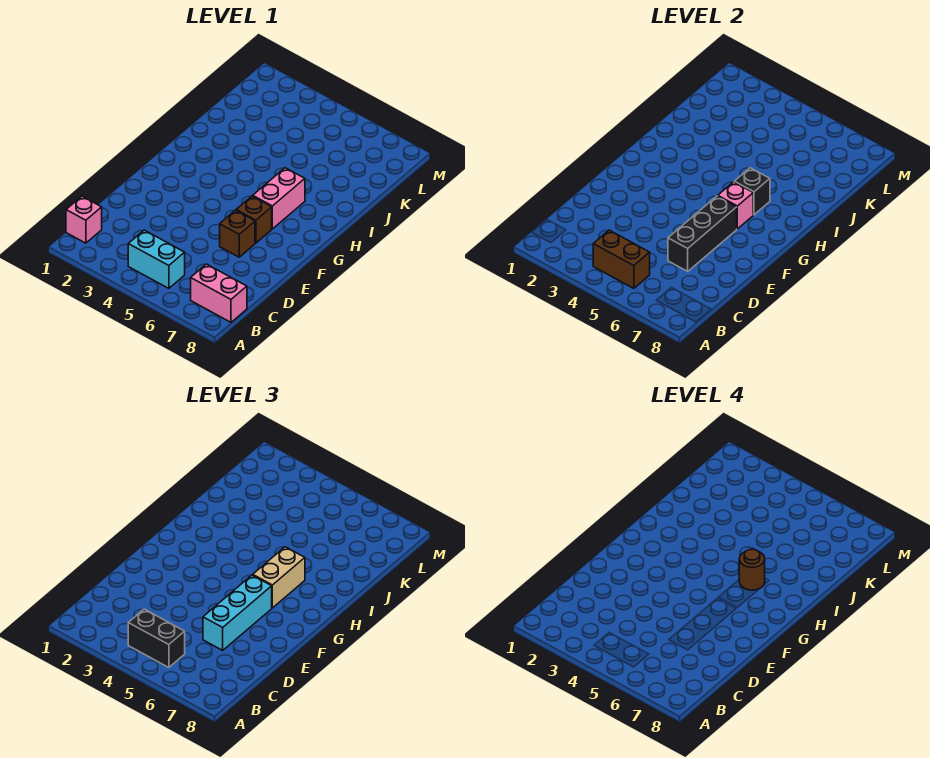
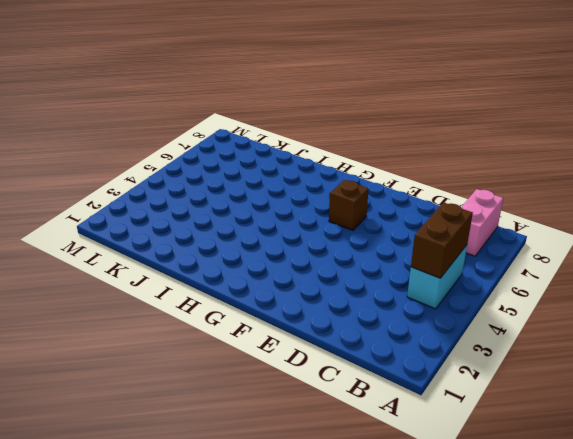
none -> pink brick B1 level 1
none -> brown brick E6 level 1
none -> pink brick G6:H6 level 1

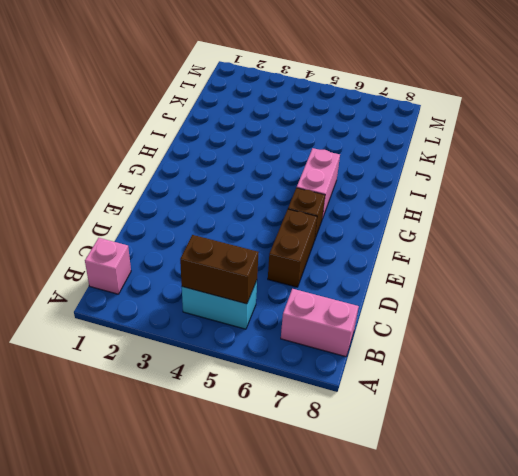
brown brick D6:E6 level 1 -> brown brick E6 level 1
none -> black brick D6:F6 level 2
none -> pink brick G6 level 2
none -> black brick H6 level 2

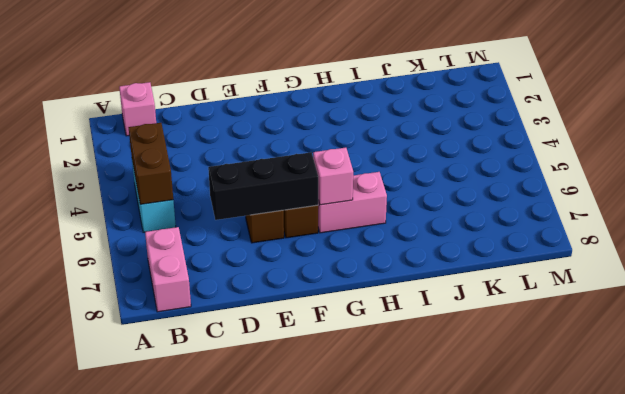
none -> black brick H6 level 2
none -> black brick B4:B5 level 3
none -> cyan brick D6:F6 level 3

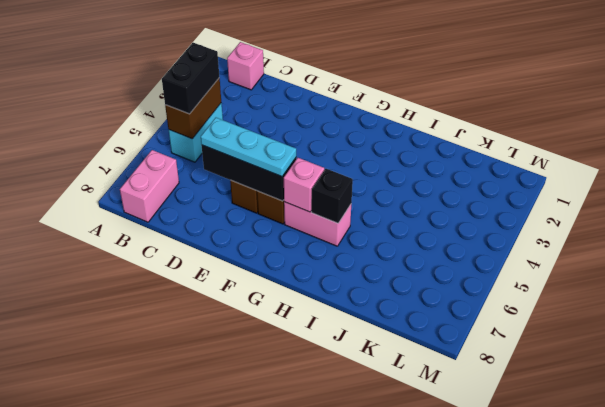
cyan plate D6:F6 level 3 -> cyan brick D6:F6 level 3
none -> tan brick G6:H6 level 3
none -> brown round brick H6 level 4

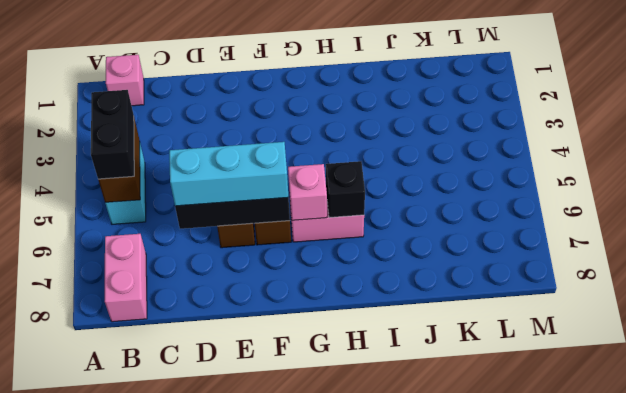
none -> tan brick G6:H6 level 3
none -> brown round brick H6 level 4

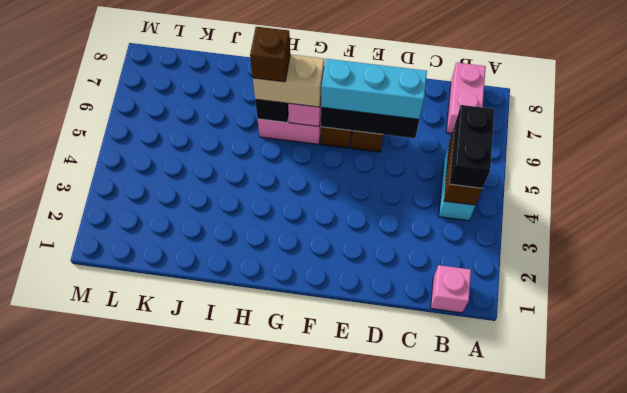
brown brick H6 level 4 -> brown round brick H6 level 4

